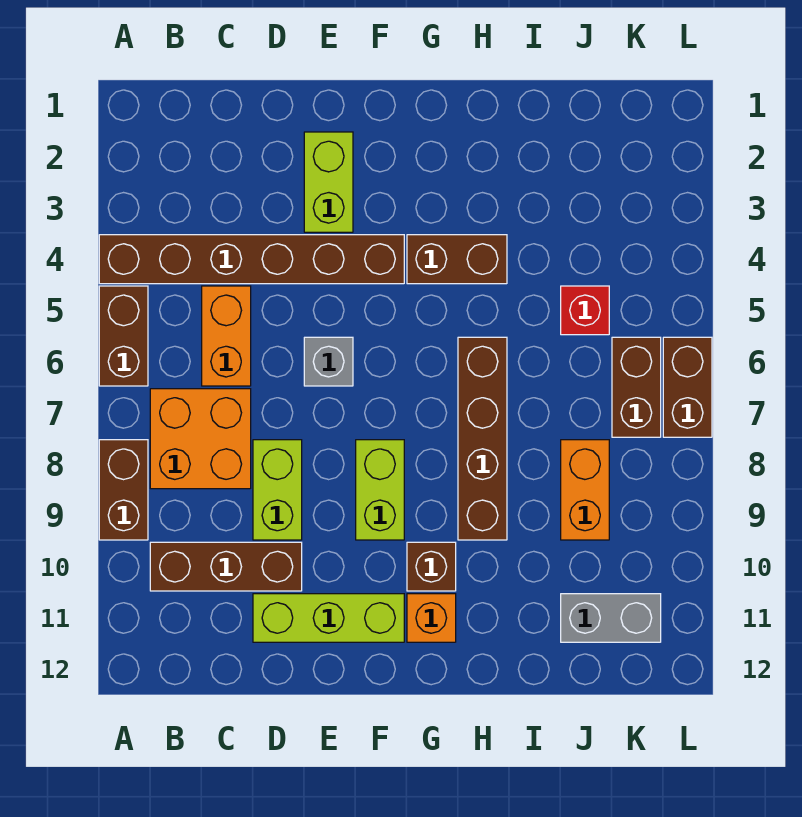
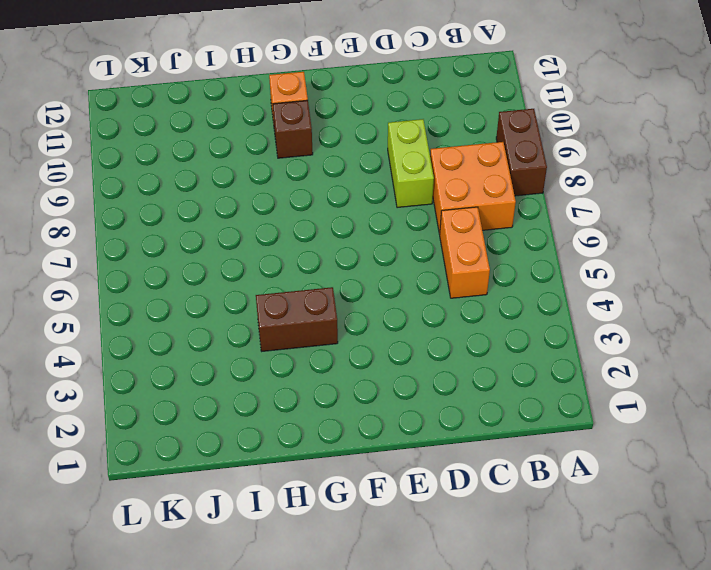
none -> brown brick A4:F4 level 1
none -> brown brick A5:A6 level 1
none -> brown brick B10:D10 level 1

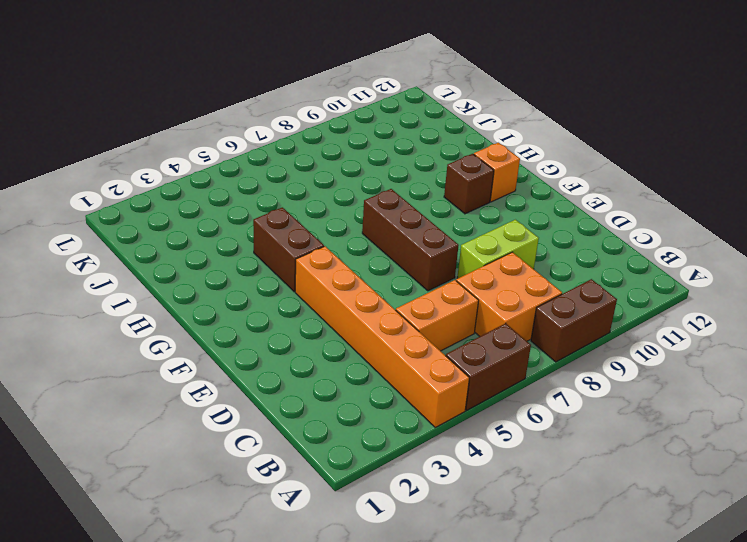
orange brick A4:F4 level 1 -> brown brick A4:F4 level 1
brown brick E7:G7 level 1 -> brown brick B10:D10 level 1
none -> lime brick D11:F11 level 1
none -> lime brick E2:E3 level 1
none -> grey brick E6 level 1

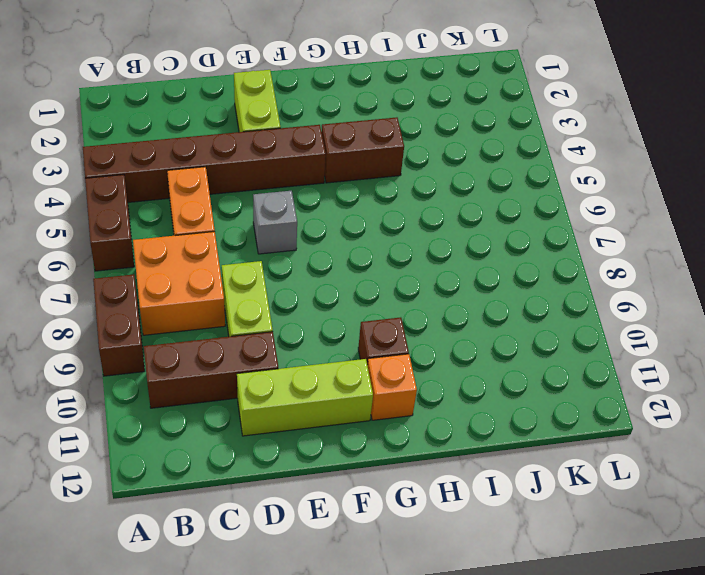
none -> lime brick F8:F9 level 1
none -> brown brick H6:H9 level 1
none -> red brick J5 level 1

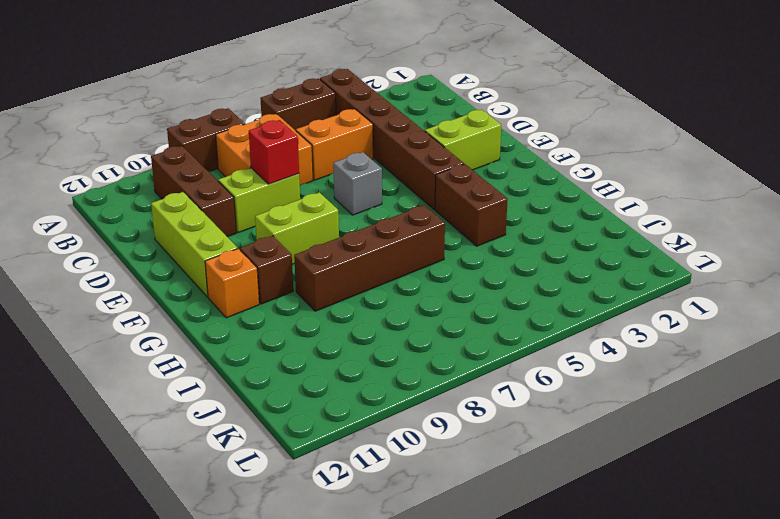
red brick D8 level 2 -> red brick J5 level 1
none -> orange brick J8:J9 level 1
none -> grey brick J11:K11 level 1
none -> brown brick K6:K7 level 1

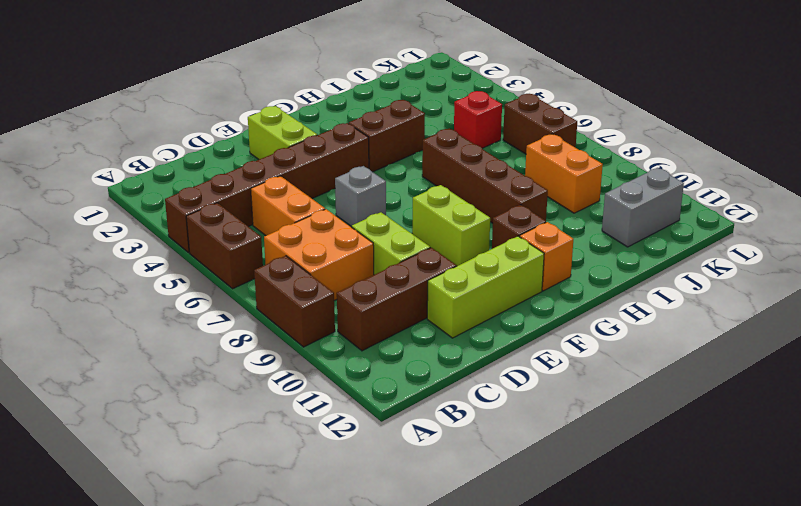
none -> brown brick L6:L7 level 1

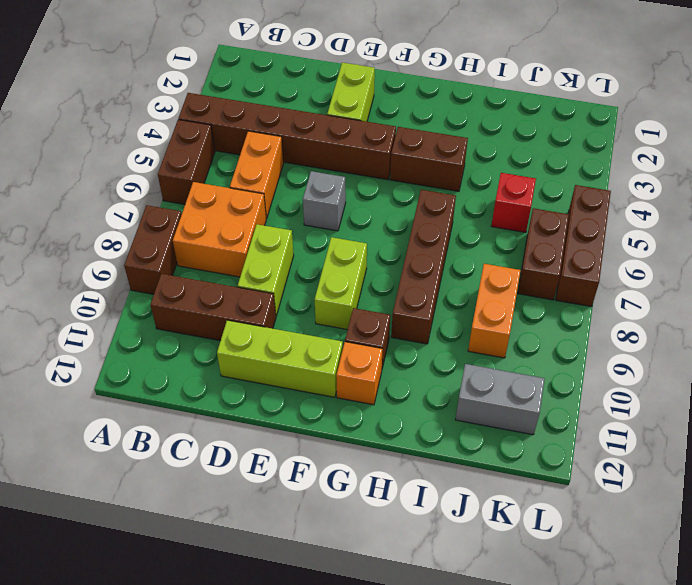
brown brick L5:L7 level 1 -> brown brick L6:L7 level 1

